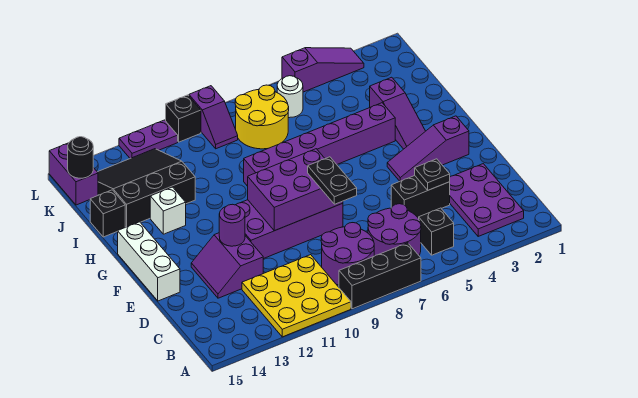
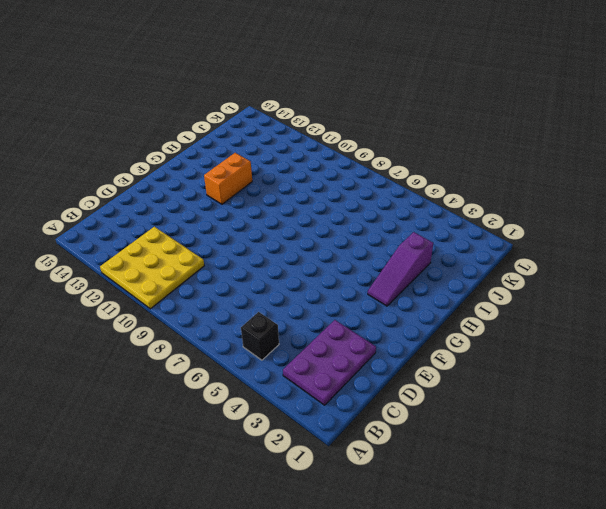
orange brick G12:H12 level 1 -> none
none -> black brick A7:A9 level 1
none -> purple round brick B6:C7 level 1
none -> purple round brick B8:C9 level 1

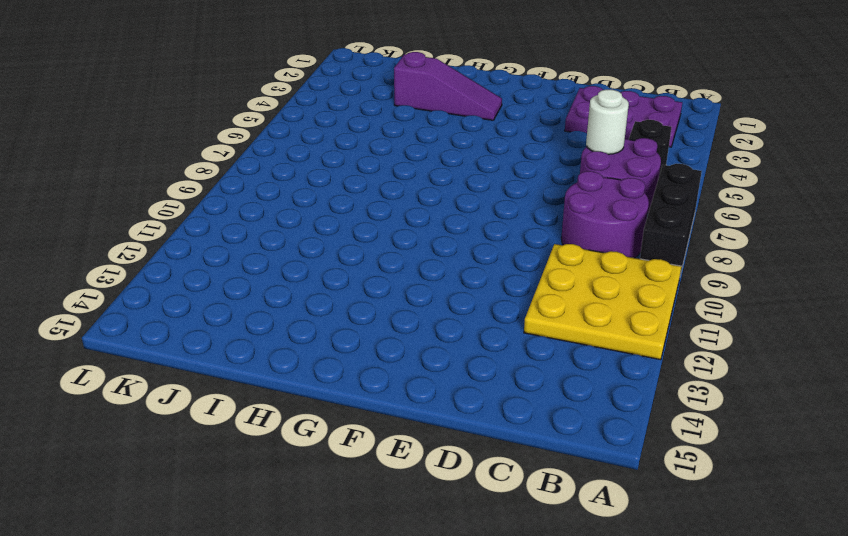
white round brick C6 level 2 -> white round brick K6 level 1
none -> black brick D4:D5 level 1
none -> purple slope D12:E13 level 1 top 12
none -> purple brick E8:F11 level 1

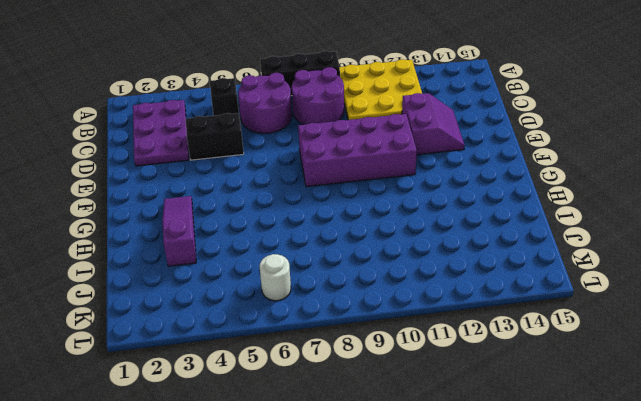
none -> white brick E15:G15 level 1
none -> purple slope F2:F4 level 1 top 2
none -> purple brick H4:H9 level 1

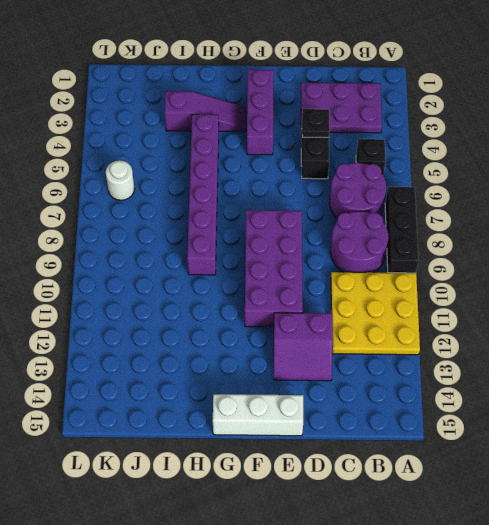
purple brick F2:F4 level 1 -> purple slope F2:F4 level 1 top 2
none -> white brick H13 level 1
none -> black slope I12:K14 level 1 top I
none -> black brick I15 level 1

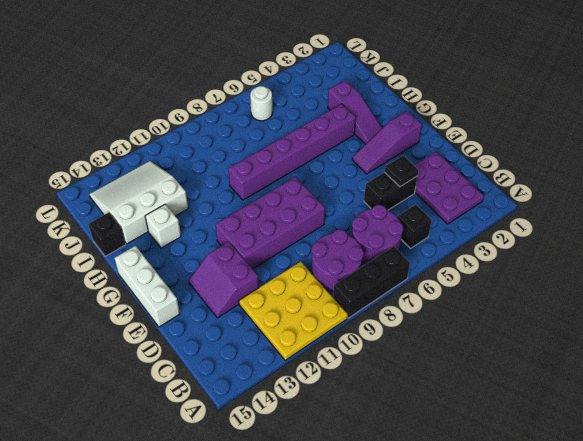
white slope I12:K14 level 1 top I -> black slope I12:K14 level 1 top I
none -> yellow round brick J7:K8 level 1
none -> purple slope K9:L9 level 1 top L
none -> purple brick K15:L15 level 1

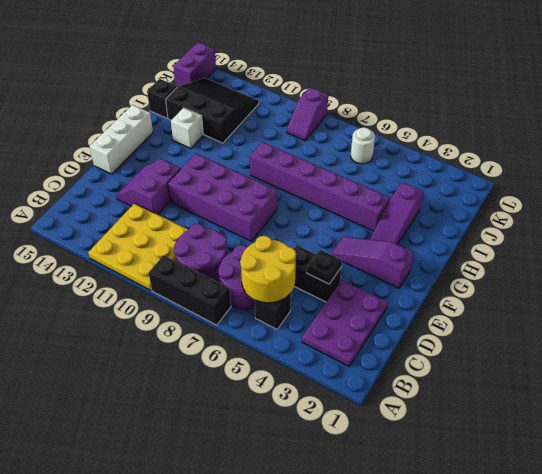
yellow round brick B5:C6 level 2 -> yellow round brick J7:K8 level 1
none -> purple slope L3:L5 level 1 top 5
none -> black brick L10 level 1
none -> purple plate L11:L12 level 1

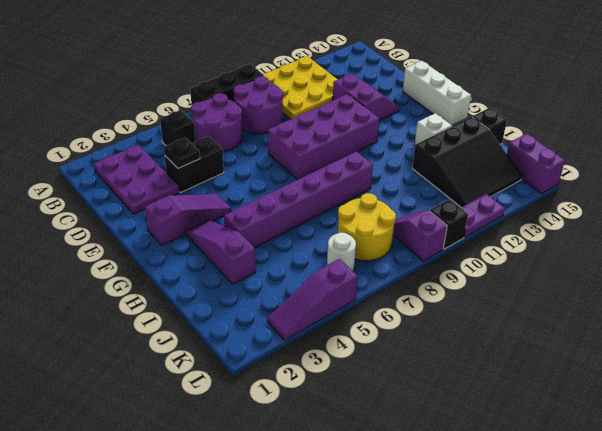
none -> purple brick E8:F10 level 2
none -> purple round brick E12 level 2
none -> black round brick K15 level 2

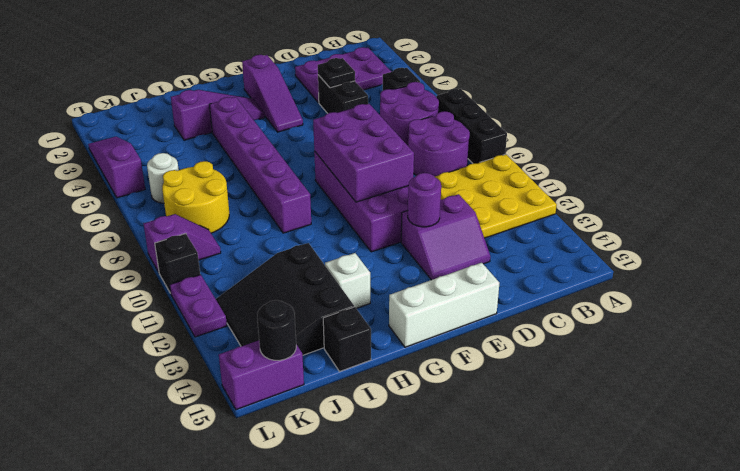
none -> black plate D8:E8 level 3

